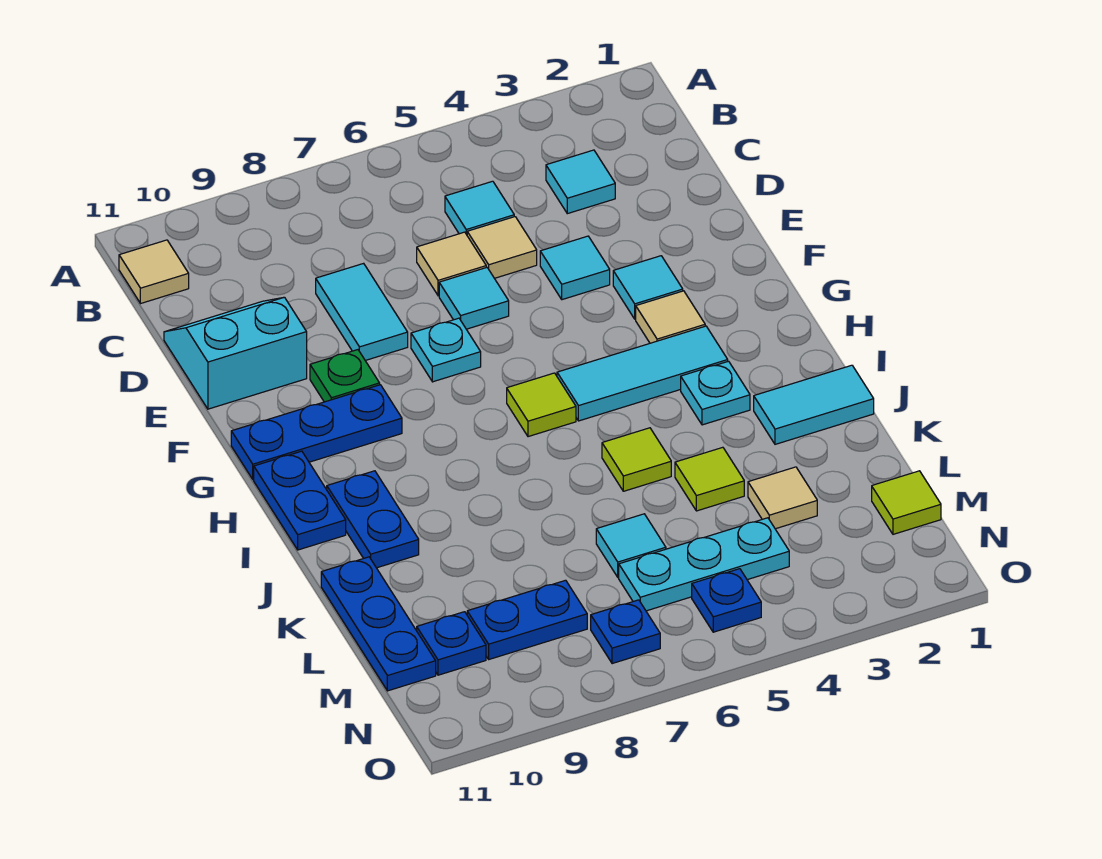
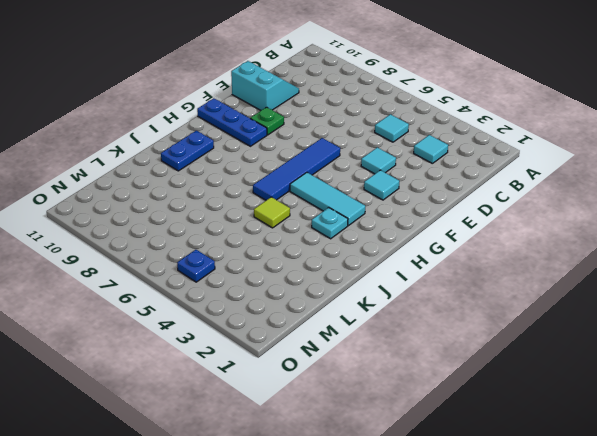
blue tile F6:I6 level 1 -> lime tile H6 level 1
none -> tan tile B11 level 1
none -> tan tile D5 level 1
none -> tan tile D6 level 1
none -> cyan tile D8:E8 level 1

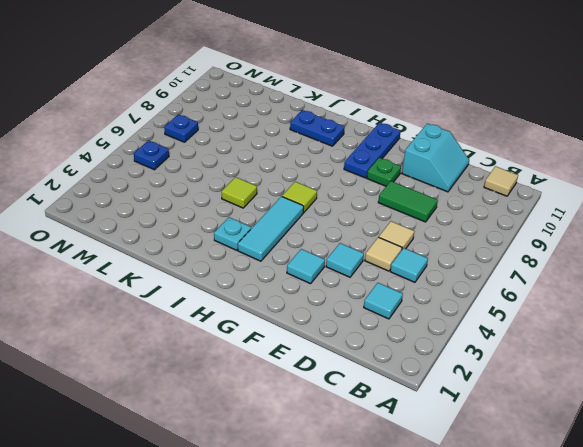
green tile D8:E8 level 1 -> cyan tile D8:E8 level 1
none -> cyan tile E6 level 1
none -> cyan plate F7 level 1
none -> tan tile G3 level 1
none -> blue plate H11:I11 level 1

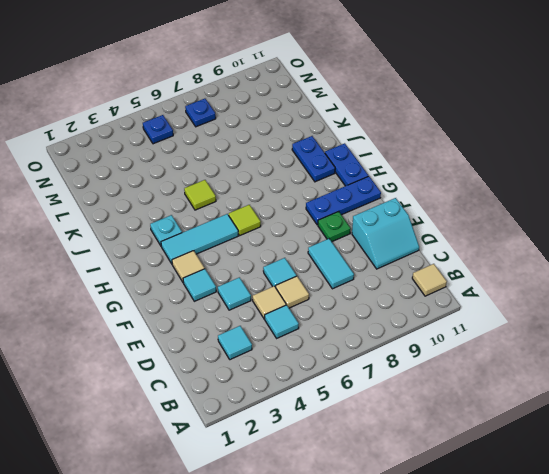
none -> cyan plate F7 level 1
none -> cyan tile J1:J2 level 1
none -> lime tile K4 level 1
none -> blue plate K11:M11 level 1

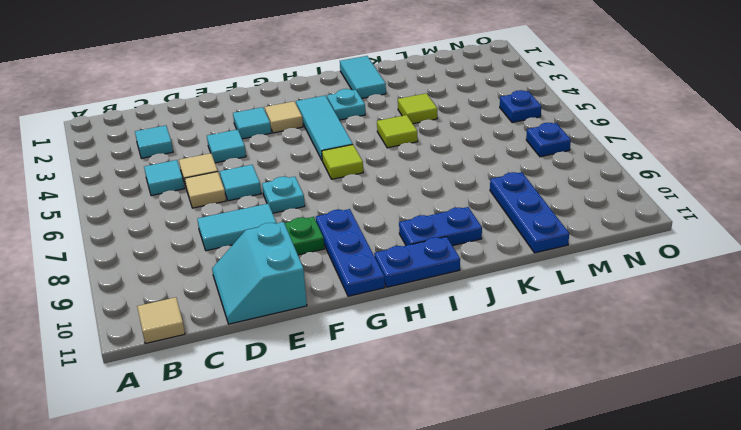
blue plate L9:L11 level 1 -> blue plate K11:M11 level 1
none -> tan tile L3 level 1
none -> cyan tile L6 level 1
none -> lime tile M1 level 1
none -> cyan plate M4:M6 level 1

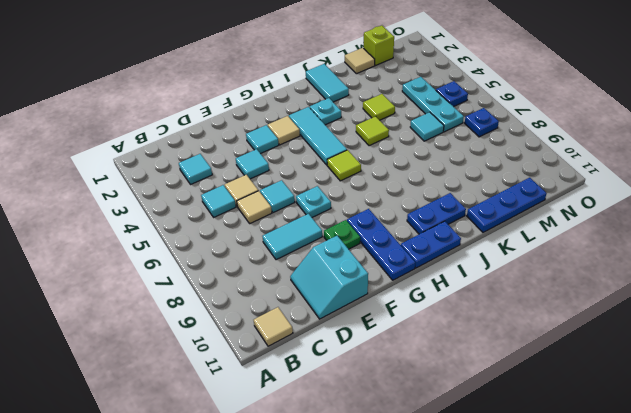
tan tile L1 level 1 -> tan tile L3 level 1
lime brick M1 level 1 -> lime tile M1 level 1
none -> blue plate M8:M9 level 1
none -> blue plate M10 level 1

